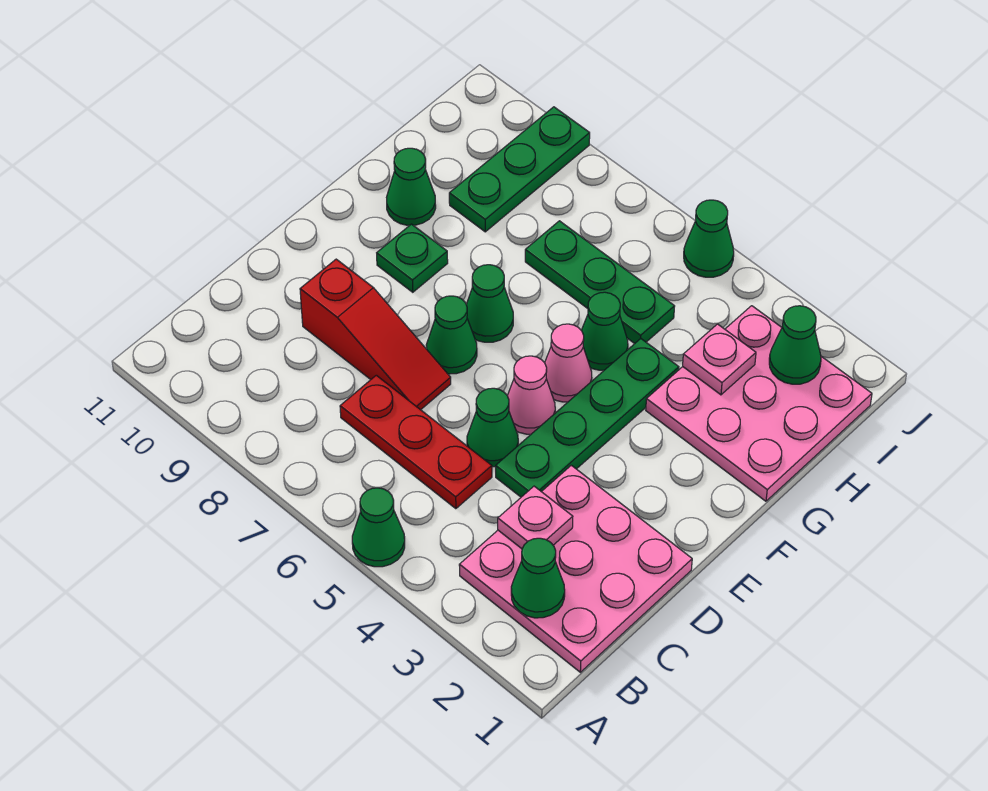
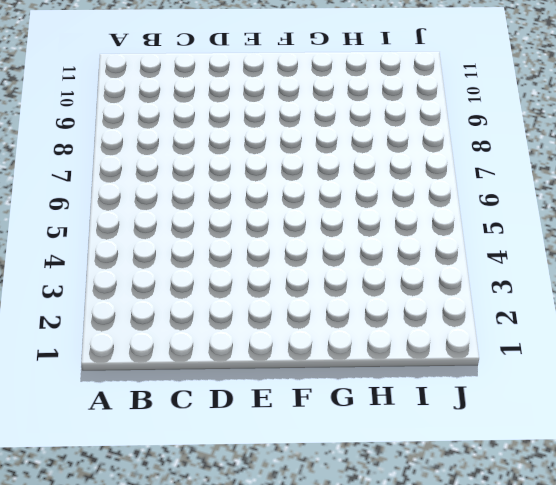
none -> green cone A5 level 1
none -> pink plate B1:D3 level 1
none -> red plate C5:C7 level 1

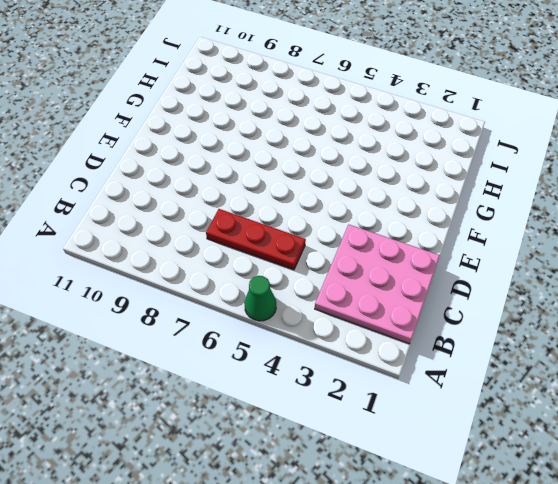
none -> green plate D4:G4 level 1
none -> green cone D5 level 1
none -> red slope D7:D9 level 1 top 9

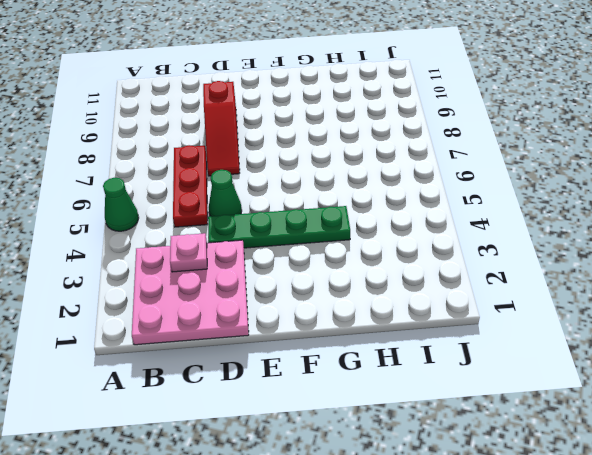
none -> pink cone E5 level 1
none -> green cone E7 level 1
none -> pink cone F5 level 1

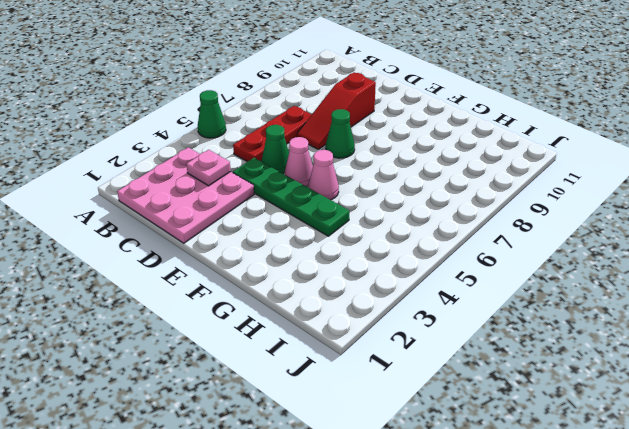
none -> green cone F7 level 1
none -> green plate F9 level 1
none -> pink plate G1:I3 level 1

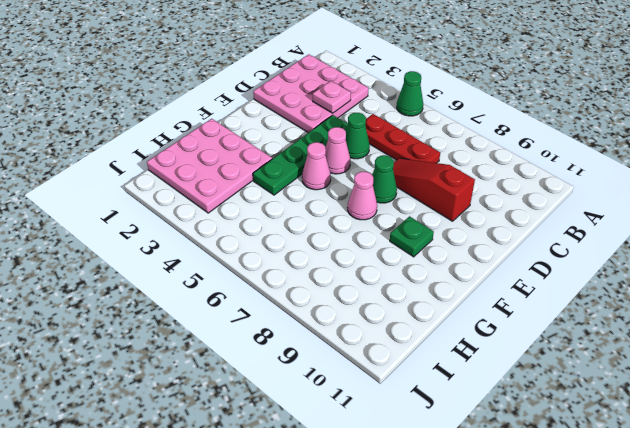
pink cone F7 level 1 -> green cone F7 level 1
none -> green cone G5 level 1
none -> green cone G10 level 1
none -> green plate H5:H7 level 1

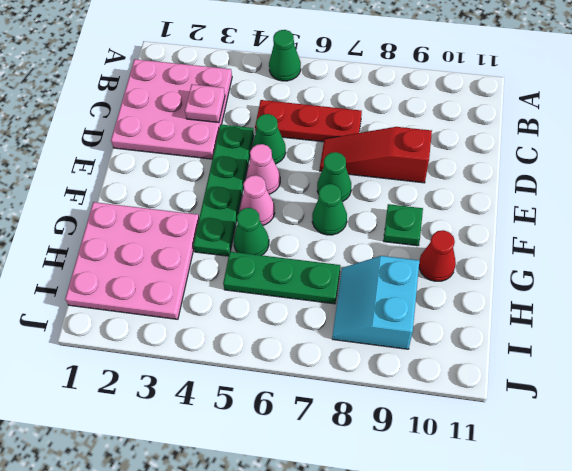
red cone G10 level 1 -> green cone G10 level 1
cyan slope H8:I9 level 1 top 9 -> green plate H9:J9 level 1
none -> green cone J5 level 1
none -> green cone B2 level 2
none -> pink plate H3 level 2

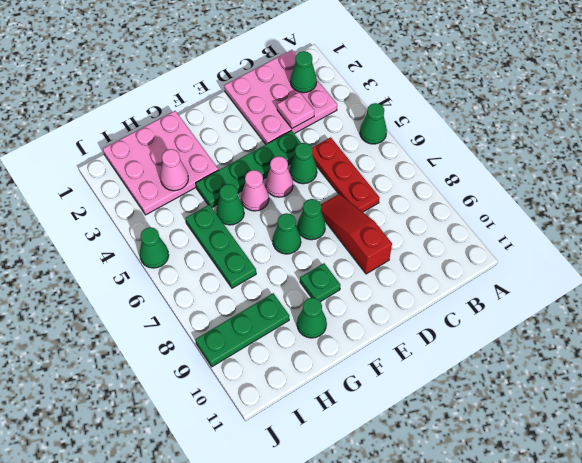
pink cone H3 level 2 -> pink plate H3 level 2
none -> green cone I2 level 2

